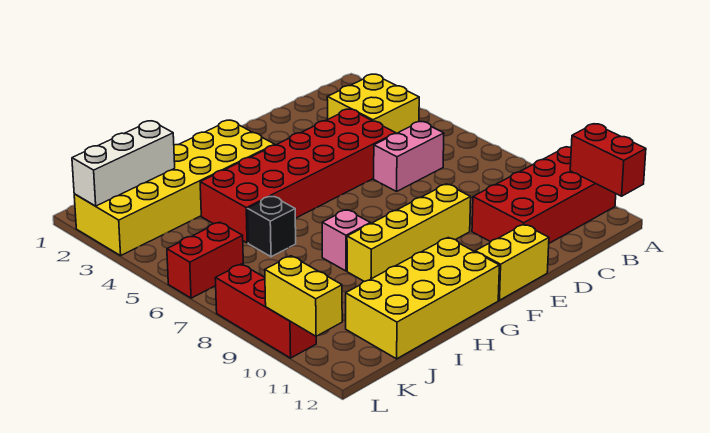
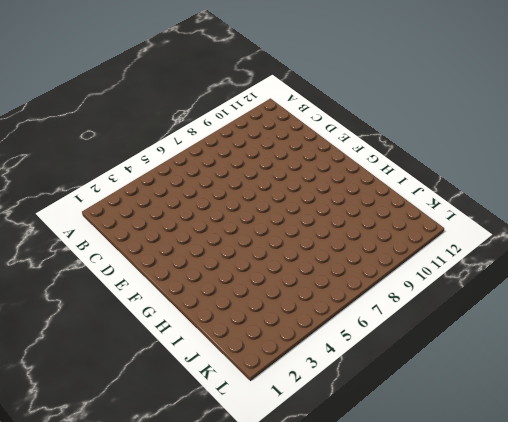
none -> red brick A10:D11 level 1
none -> yellow brick B3:C4 level 1
none -> pink brick C6:D6 level 1

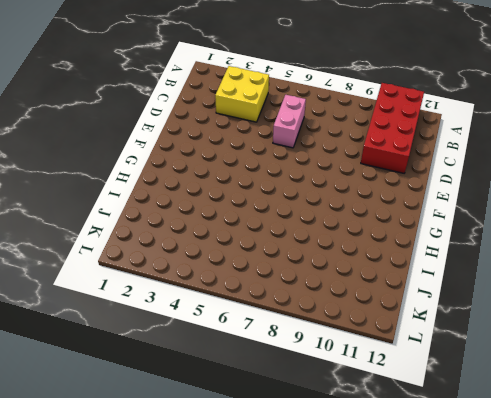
none -> red brick D4:I5 level 1
none -> yellow brick E9:H9 level 1
none -> yellow brick E12:F12 level 1

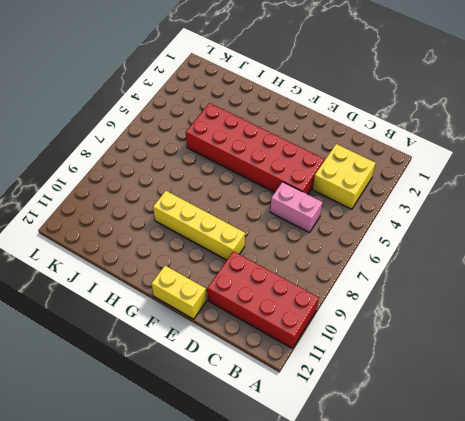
none -> yellow brick G2:L3 level 1
none -> yellow brick G11:J12 level 1
none -> pink brick H8 level 1

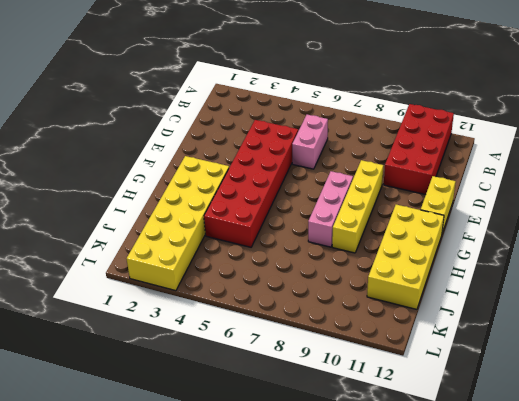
pink brick F8:H8 level 1 -> pink brick H8 level 1
none -> yellow brick B3:C4 level 1
none -> black brick I6 level 1
none -> red brick K6:L6 level 1

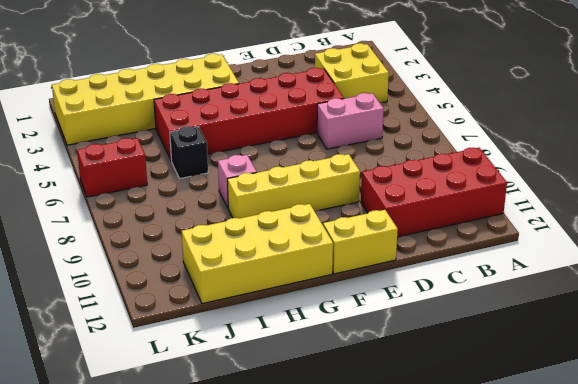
none -> red brick L8:L10 level 1
none -> red brick A11:A12 level 2
none -> white brick J2:L2 level 2

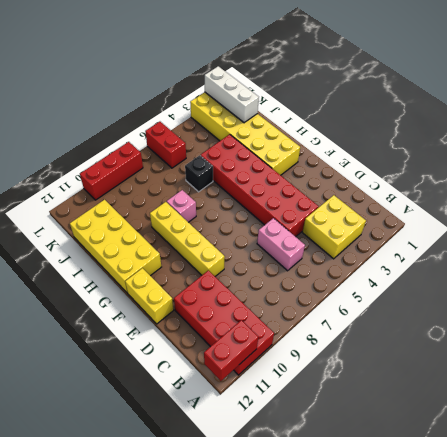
none -> yellow brick L10:L11 level 2

